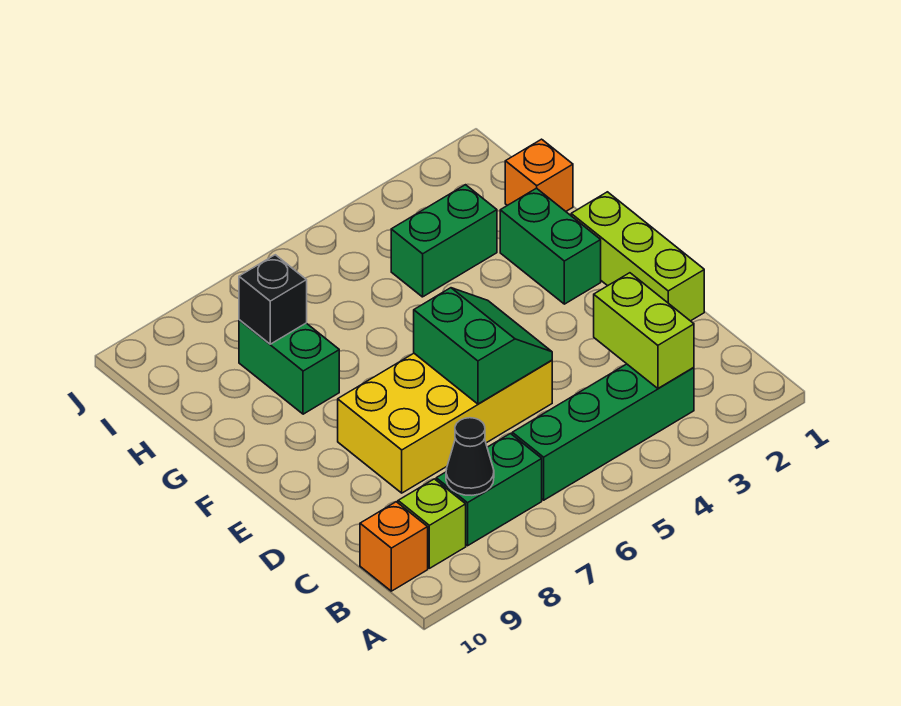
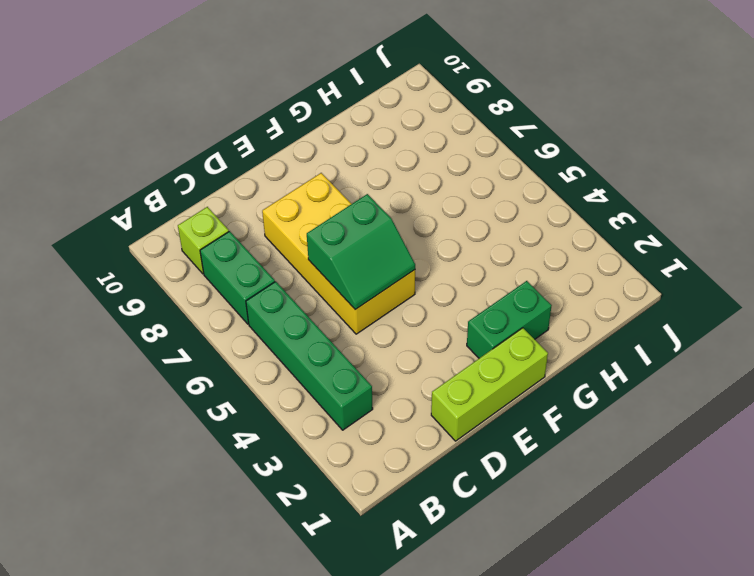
none -> orange brick B10 level 1
none -> green brick G8:H8 level 1
none -> orange brick H1 level 1

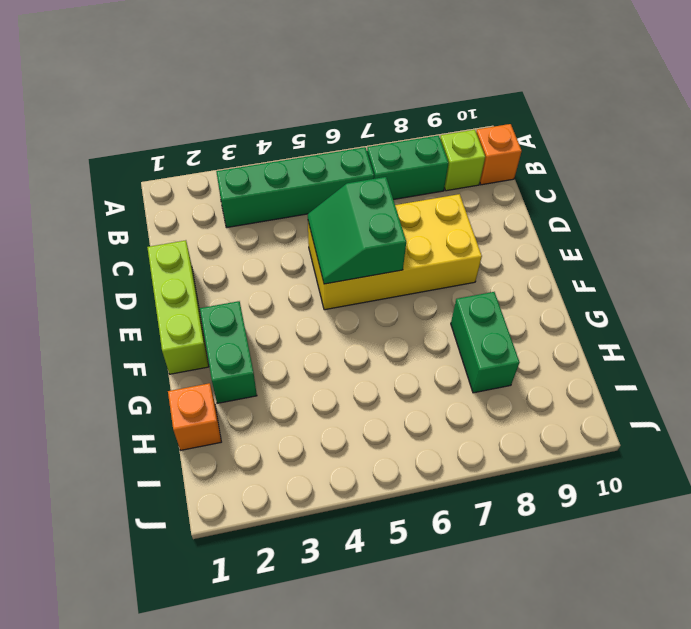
none -> green brick H3:H4 level 1
none -> lime brick B3:C3 level 2
none -> black cone B8 level 2

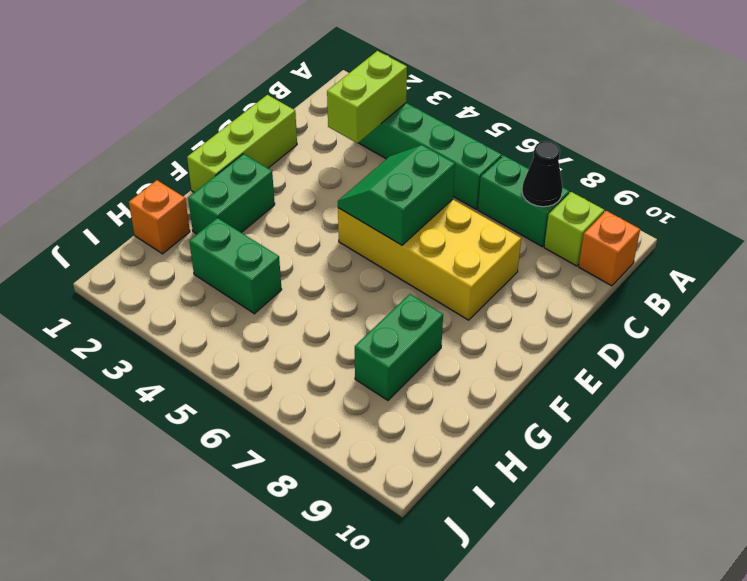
none -> black brick H8 level 2

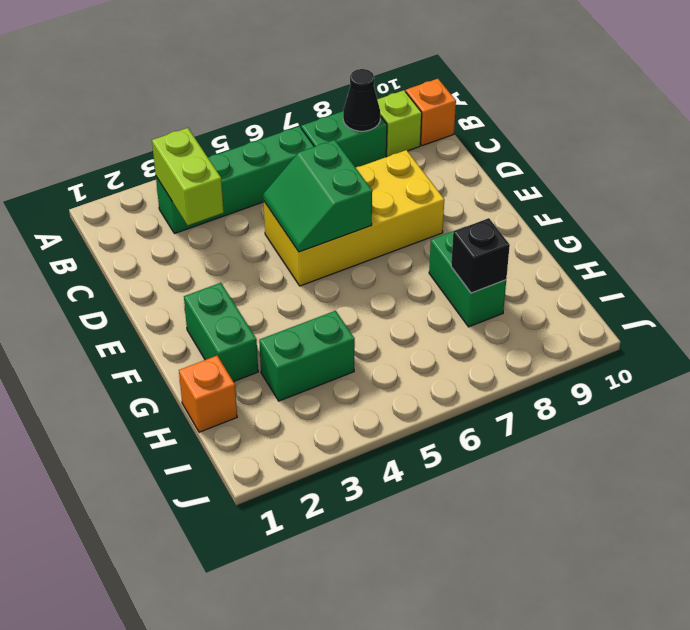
none -> lime brick D1:F1 level 1

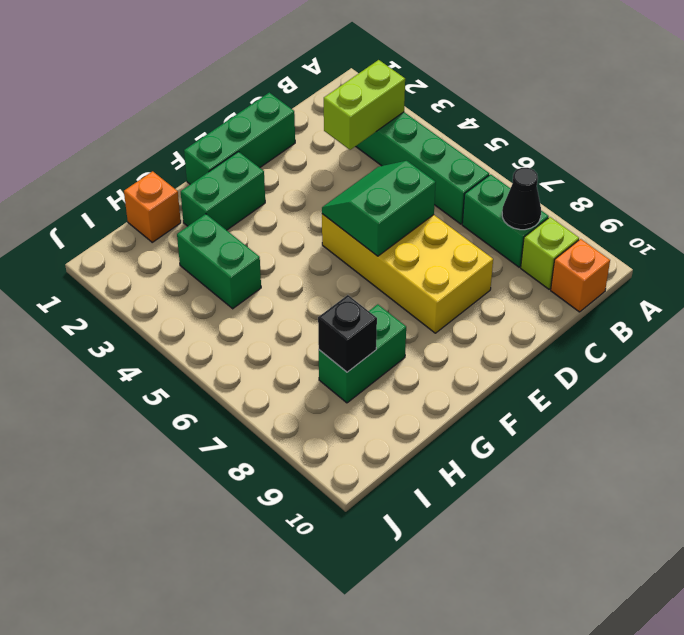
green brick D1:F1 level 1 -> lime brick D1:F1 level 1

